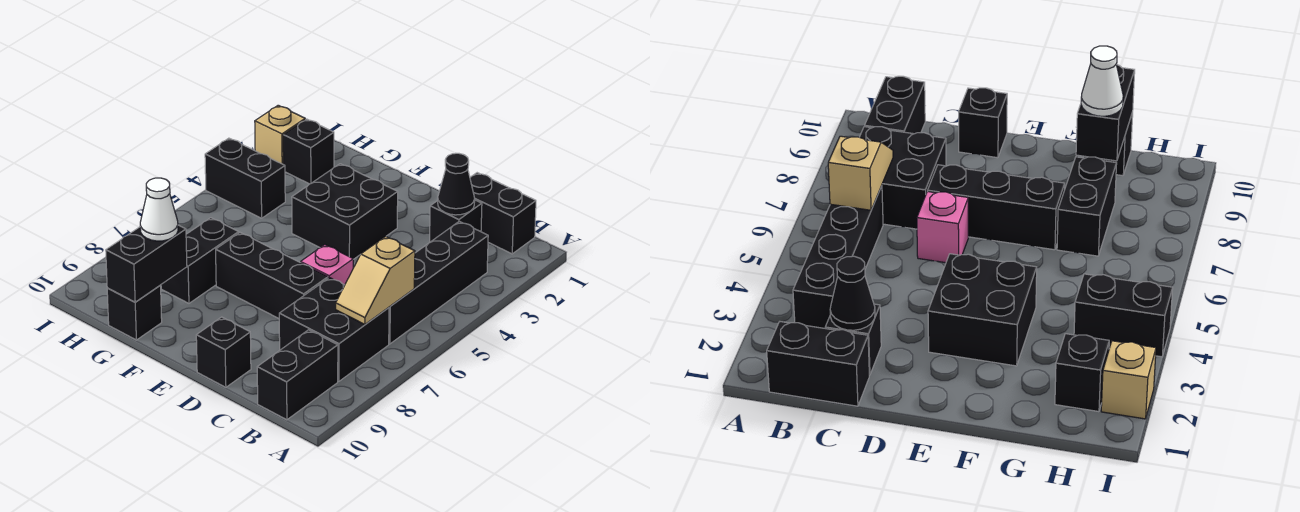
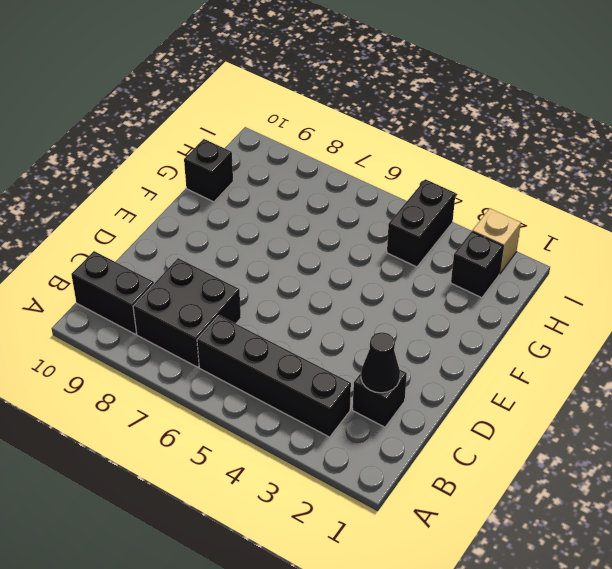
none -> black brick B1:C1 level 1
none -> pink brick D6 level 1
none -> black brick D7:F7 level 1

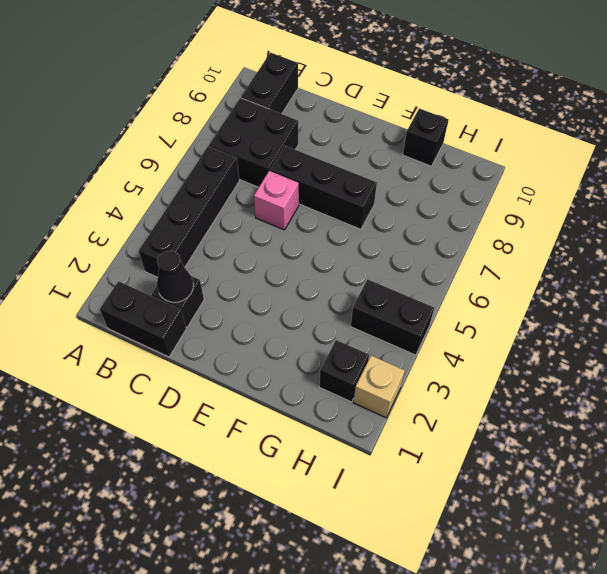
none -> black brick D10 level 1
none -> black brick E3:F4 level 1
none -> black brick G7:G8 level 1

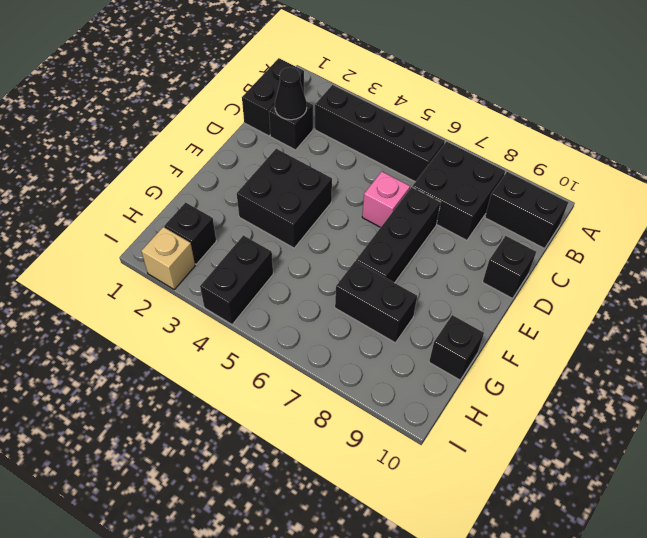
none -> tan slope B6:B7 level 2 top 6
none -> black brick G9:G10 level 2
none -> white cone G9 level 3

